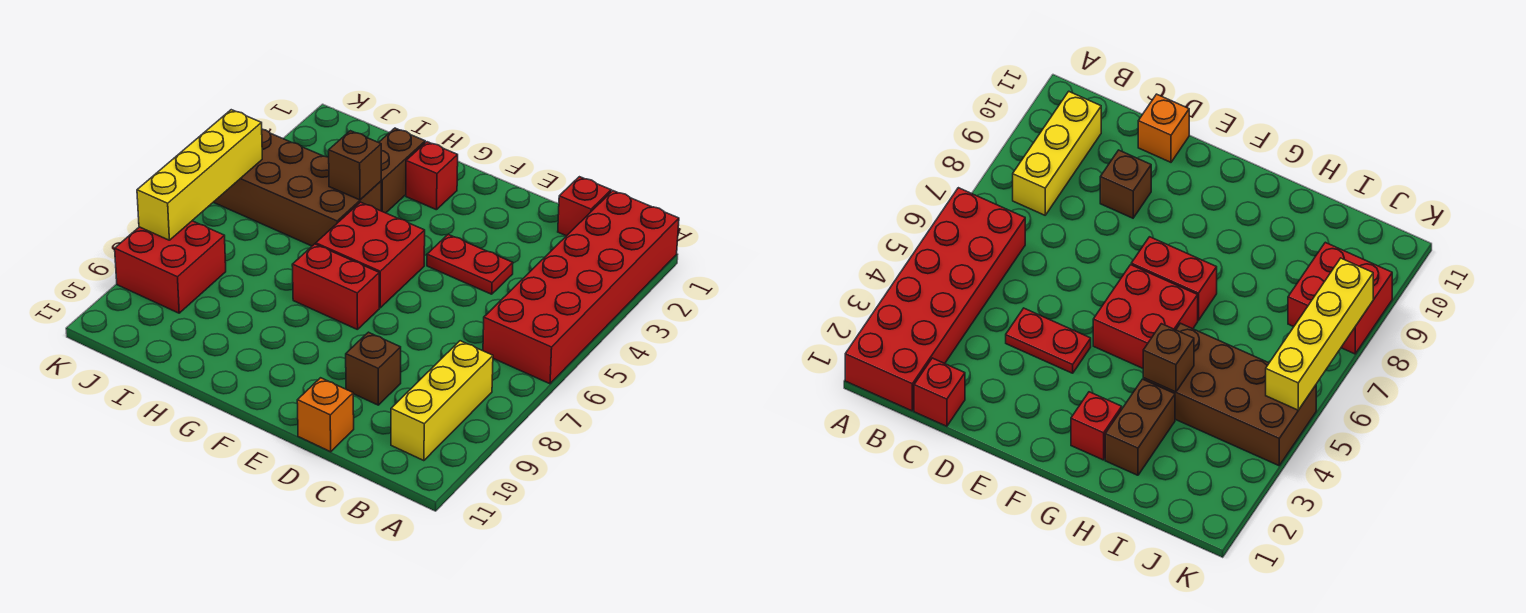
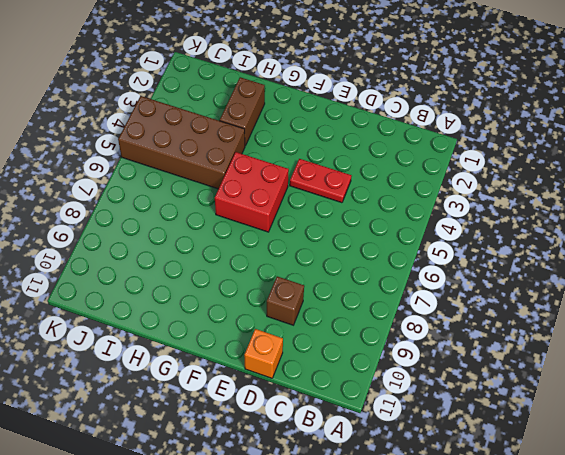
none -> red brick A1:B6 level 1
none -> yellow brick B8:B10 level 1
none -> red brick C1 level 1

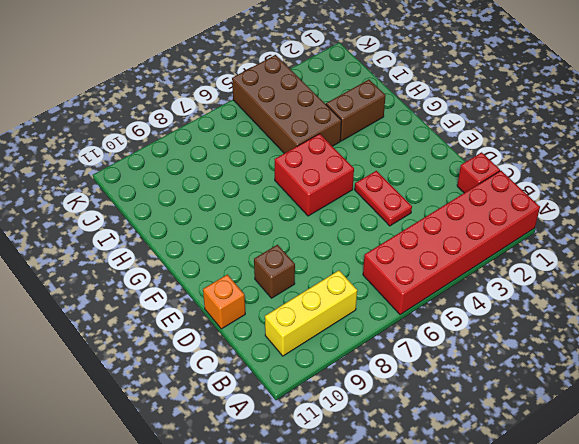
none -> red brick F7:G7 level 1
none -> red brick G2 level 1
none -> red brick J8:K9 level 1

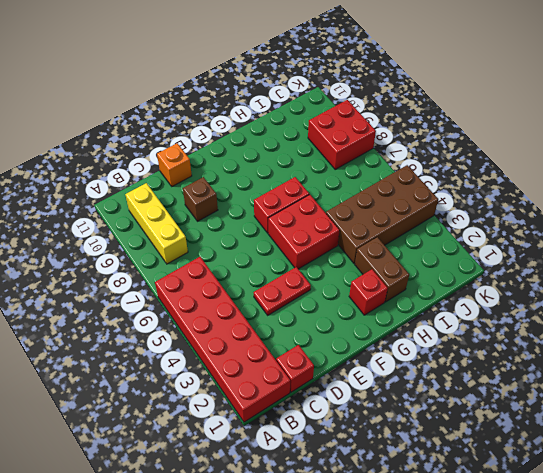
none -> brown brick H4 level 2
none -> yellow brick K5:K8 level 2

